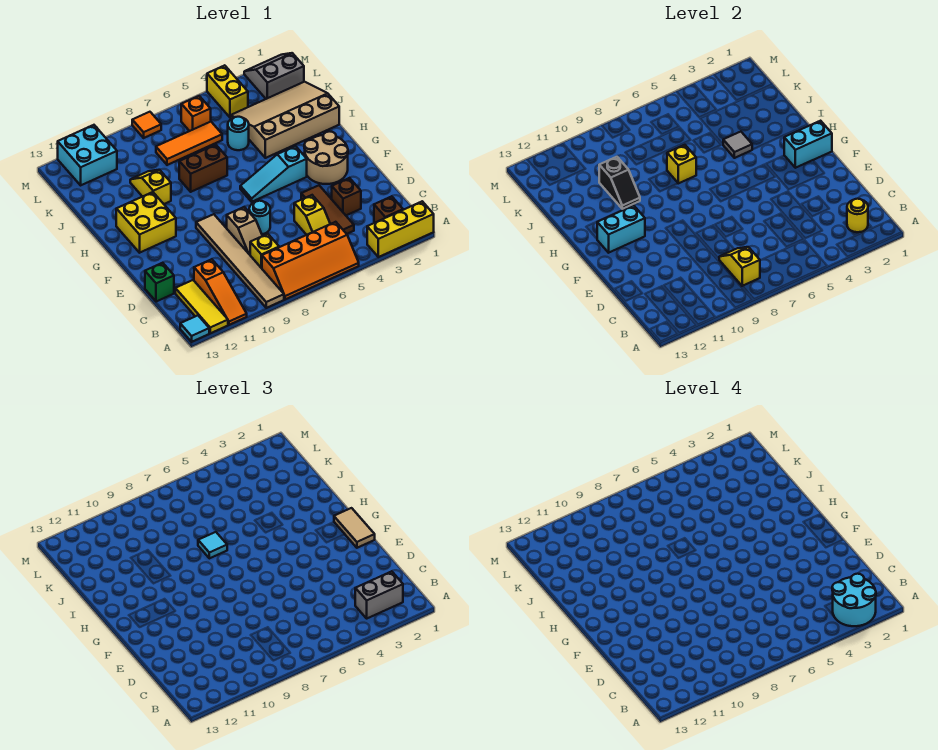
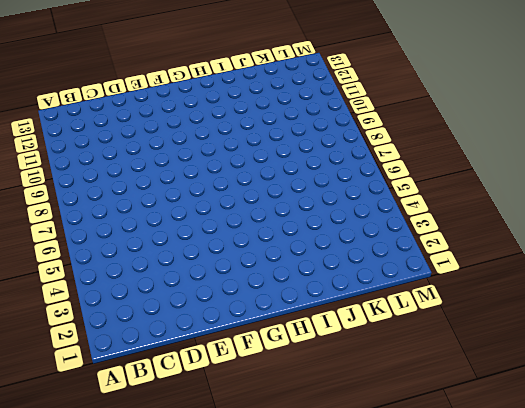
none -> yellow brick A1:A3 level 1
none -> orange slope A5:B8 level 1 top B
none -> tan tile A9:F9 level 1
none -> orange slope A11:C11 level 1 top C

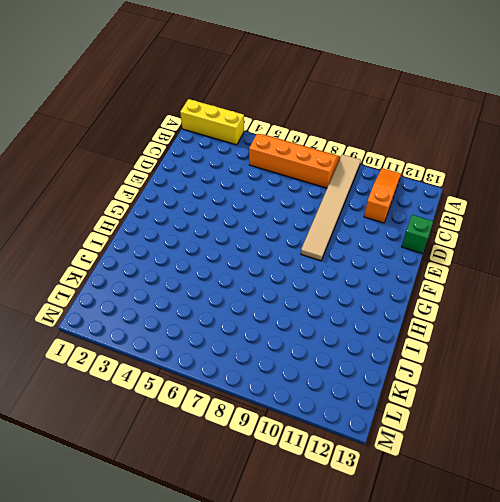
none -> yellow tile A12:C12 level 1
none -> cyan tile A13 level 1
none -> brown brick B2 level 1
none -> brown tile C4:E4 level 1

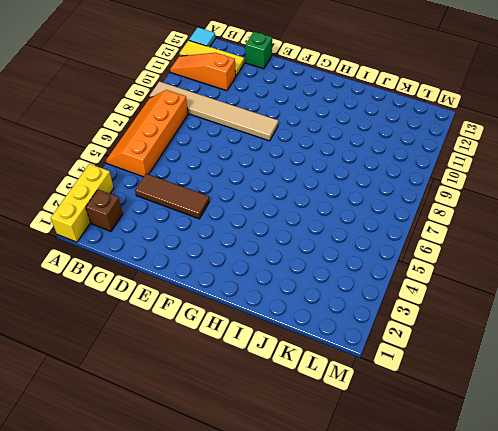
none -> yellow slope C5:D5 level 1 top D
none -> yellow brick C8 level 1
none -> brown brick D3 level 1
none -> tan slope D8:E8 level 1 top E

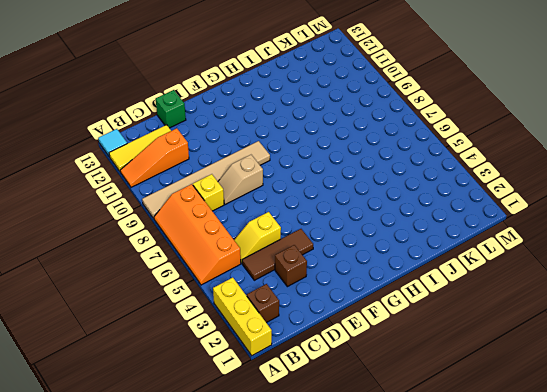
none -> cyan round brick E7 level 1
none -> tan round brick F2:G3 level 1
none -> cyan slope G4:G6 level 1 top 4
none -> yellow brick G11:H12 level 1

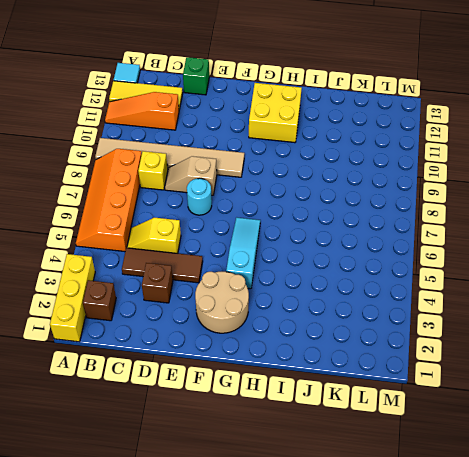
none -> tan slope I1:K4 level 1 top I
none -> brown brick I7:I8 level 1
none -> yellow slope I10:J10 level 1 top I
none -> cyan round brick J5 level 1

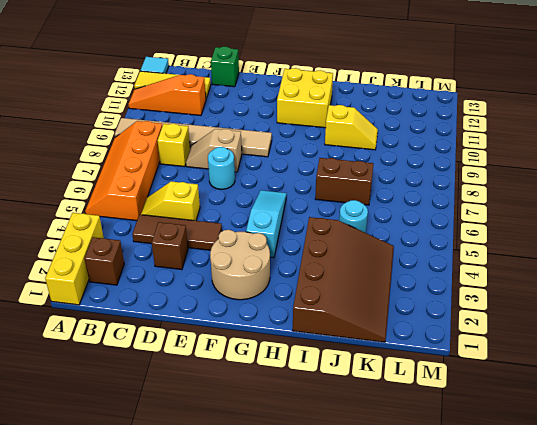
brown slope I1:K4 level 1 top I -> tan slope I1:K4 level 1 top I
brown brick I7:J7 level 1 -> brown brick I7:I8 level 1
none -> orange tile K6:K8 level 1
none -> grey slope L1:M2 level 1 top L
none -> yellow brick L4:M4 level 1
none -> orange brick L6 level 1

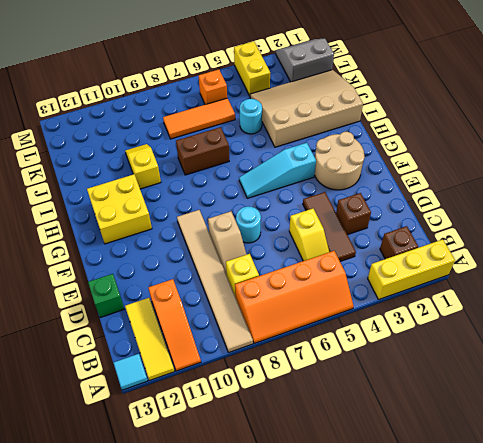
none -> cyan brick L11:M12 level 1
none -> orange tile M8 level 1
none -> yellow round brick B2 level 2
none -> yellow slope B8:C8 level 2 top B

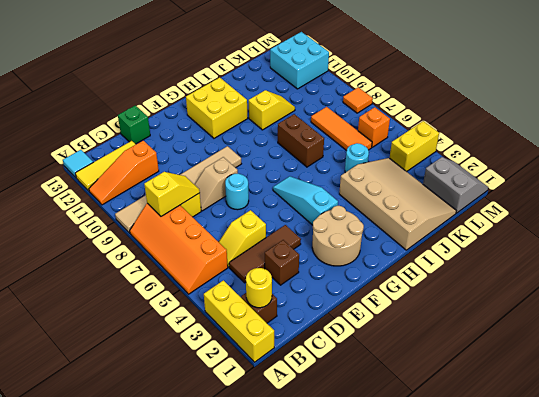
none -> cyan brick G1:G2 level 2
none -> cyan brick G11:G12 level 2
none -> grey tile I4 level 2
none -> yellow brick I7 level 2

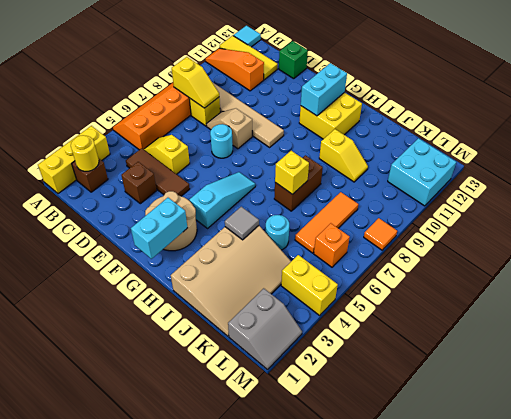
none -> black slope I10:J10 level 2 top J
none -> grey brick B2:B3 level 3
none -> tan tile F1:G1 level 3
none -> cyan tile I7 level 3

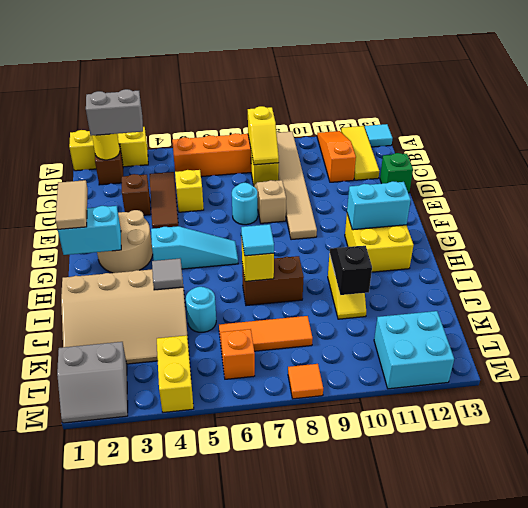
none -> cyan round brick A2:B3 level 4

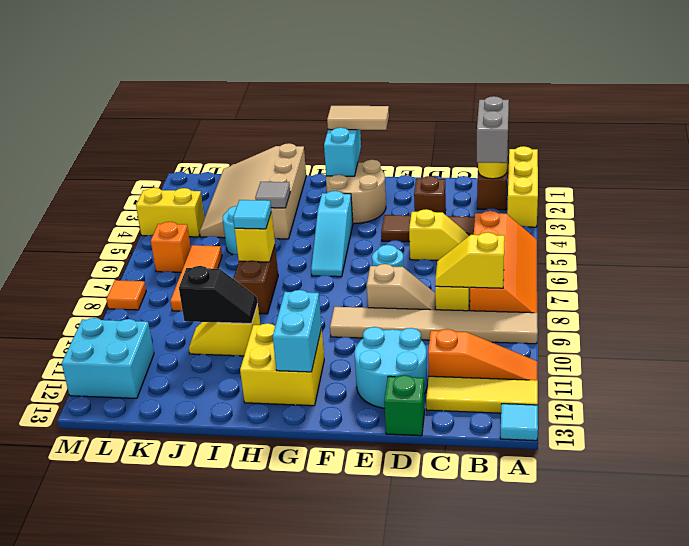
cyan round brick D11:E12 level 1 -> cyan round brick A2:B3 level 4
none -> grey slope L1:M2 level 1 top L

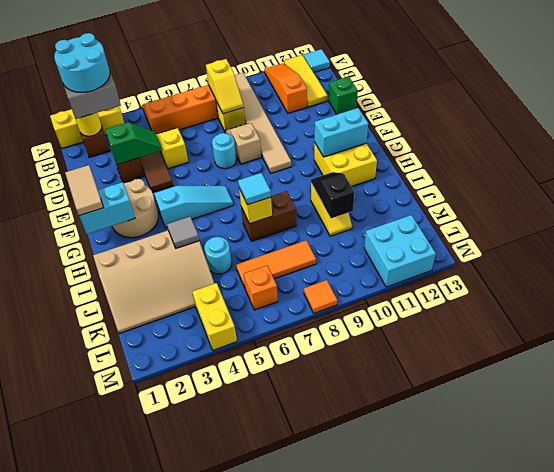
green slope D3:D4 level 2 top 3 -> none
none -> grey slope L1:M2 level 1 top L

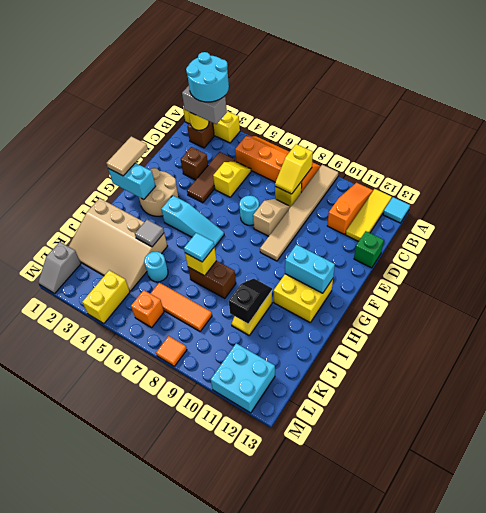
grey slope L1:M1 level 1 top L -> grey slope L1:M2 level 1 top L

